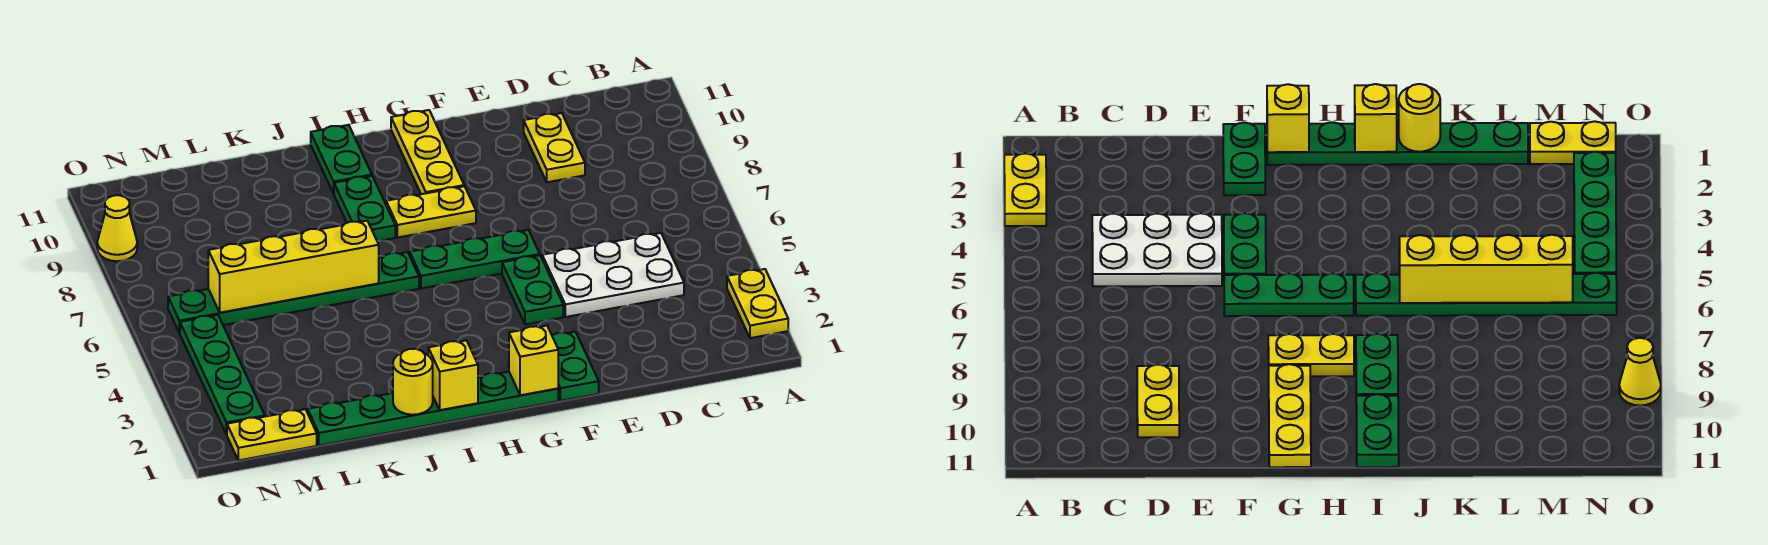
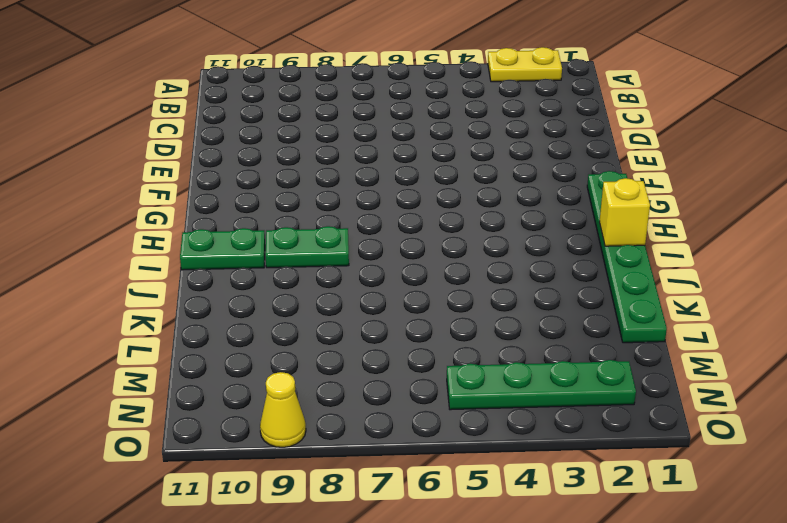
none -> white plate C4:E5 level 1
none -> yellow plate D9:D10 level 1
none -> green plate F1:F2 level 1

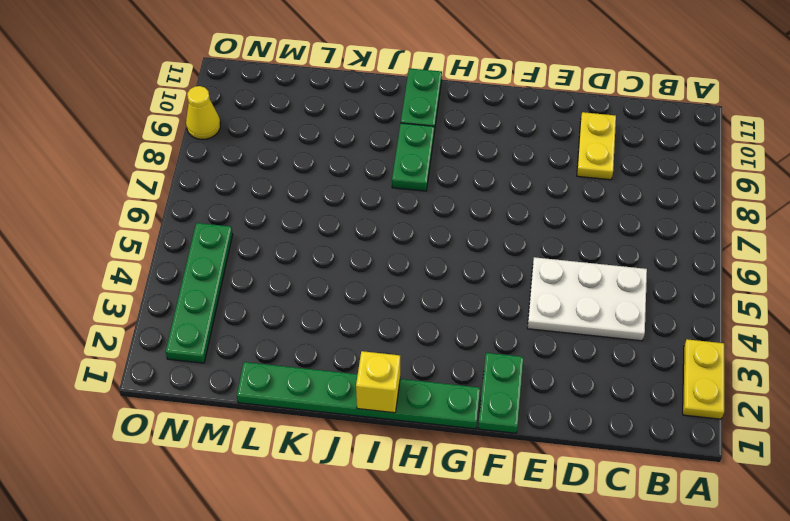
none -> green plate F4:F5 level 1
none -> green plate F6:H6 level 1
none -> yellow plate G8:H8 level 1

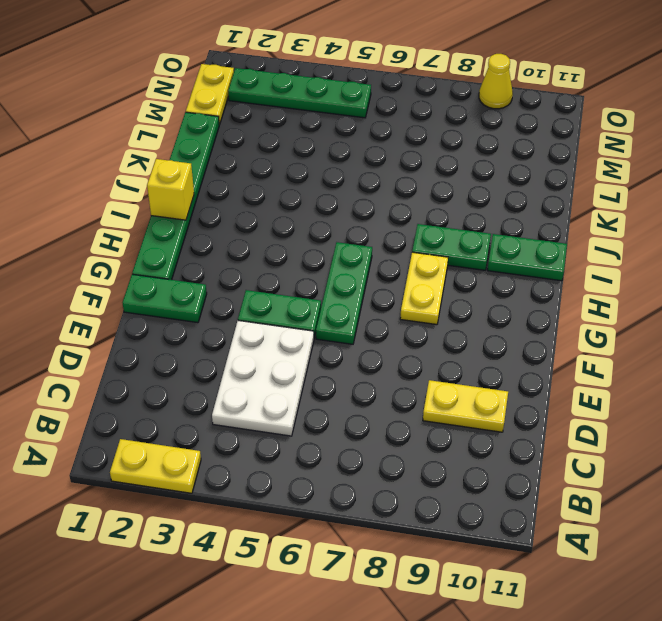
none -> yellow plate G9:G11 level 1
none -> green plate I6:N6 level 1
none -> yellow brick G1 level 2

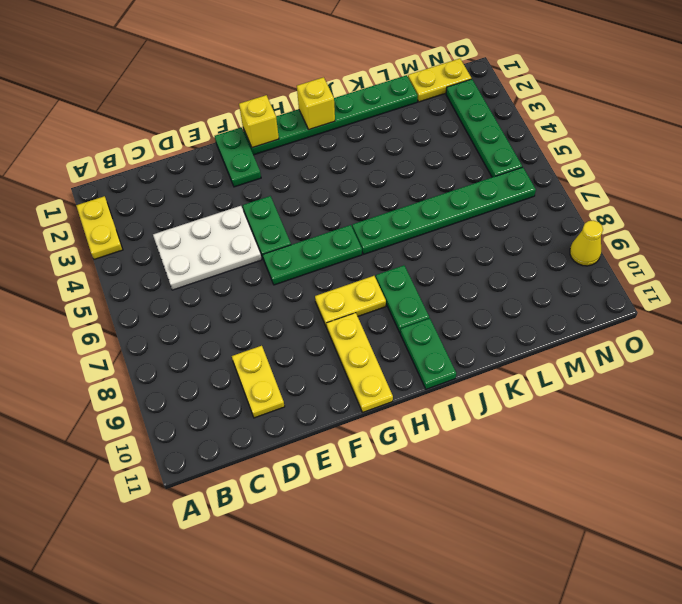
none -> yellow round brick J1 level 2
none -> yellow brick J6:M6 level 2

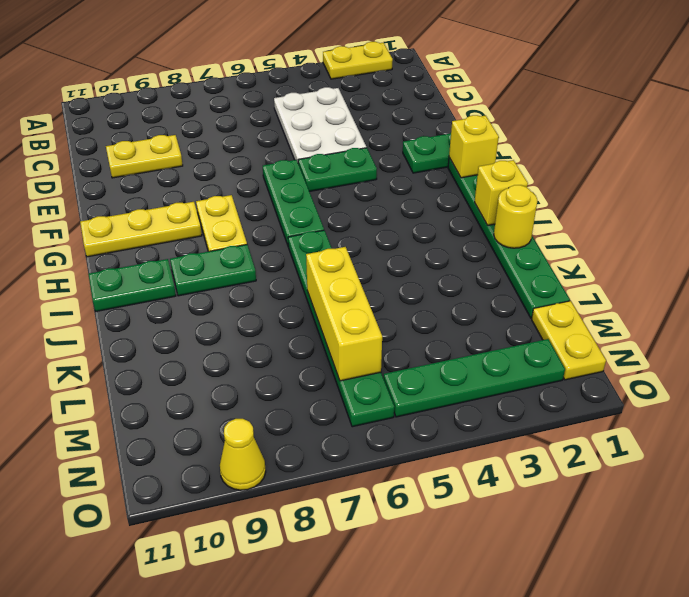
yellow brick K6:M6 level 2 -> yellow brick J6:M6 level 2

